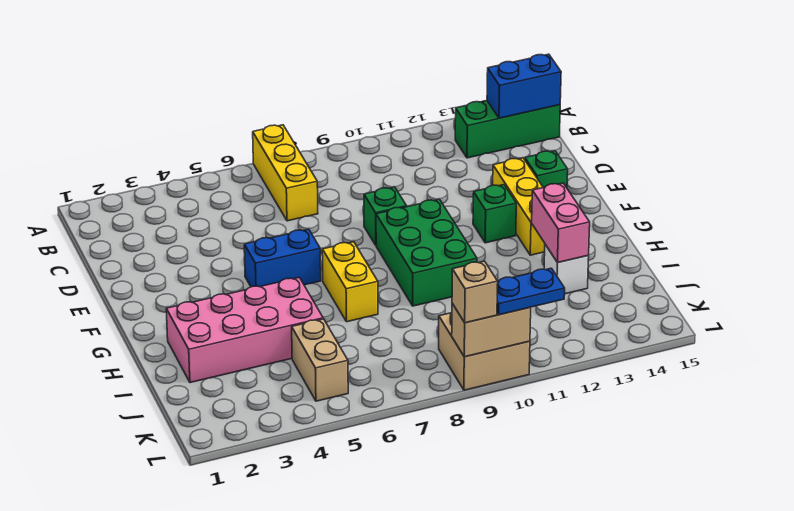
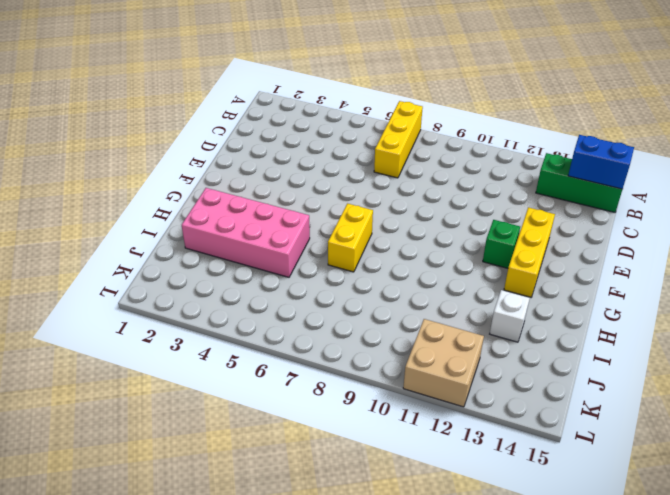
tan brick K11:L12 level 1 -> tan brick K9:L10 level 1
none -> green brick E9 level 1
none -> green brick E14 level 1
none -> blue brick F5:F6 level 1

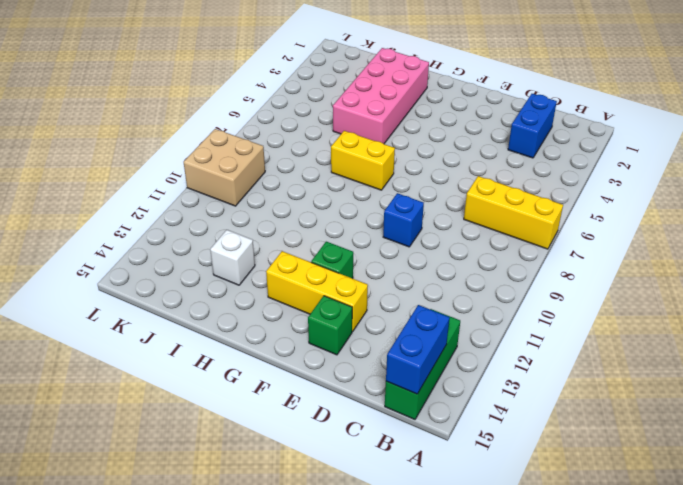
blue brick C2:C3 level 1 -> blue brick F5:F6 level 1
blue brick E9 level 1 -> green brick E9 level 1
none -> green brick F9:H10 level 1
none -> tan brick J5:K5 level 1
none -> pink brick H13:I13 level 2

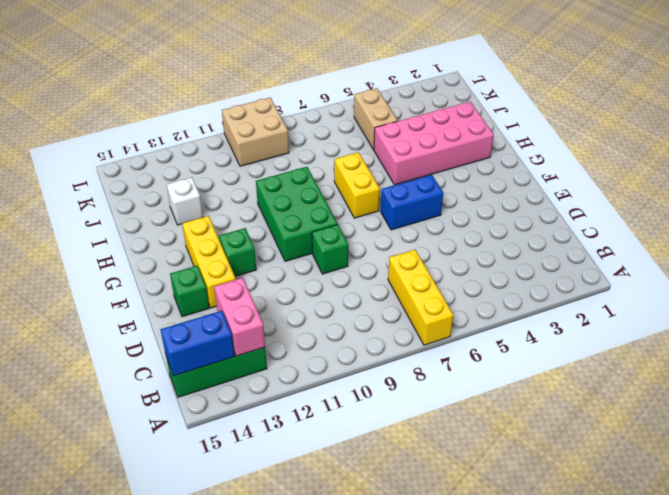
pink brick B13:C13 level 2 -> pink brick H13:I13 level 2
none -> tan brick L9:L10 level 2
none -> tan brick L9 level 3
none -> blue plate L10:L11 level 3

